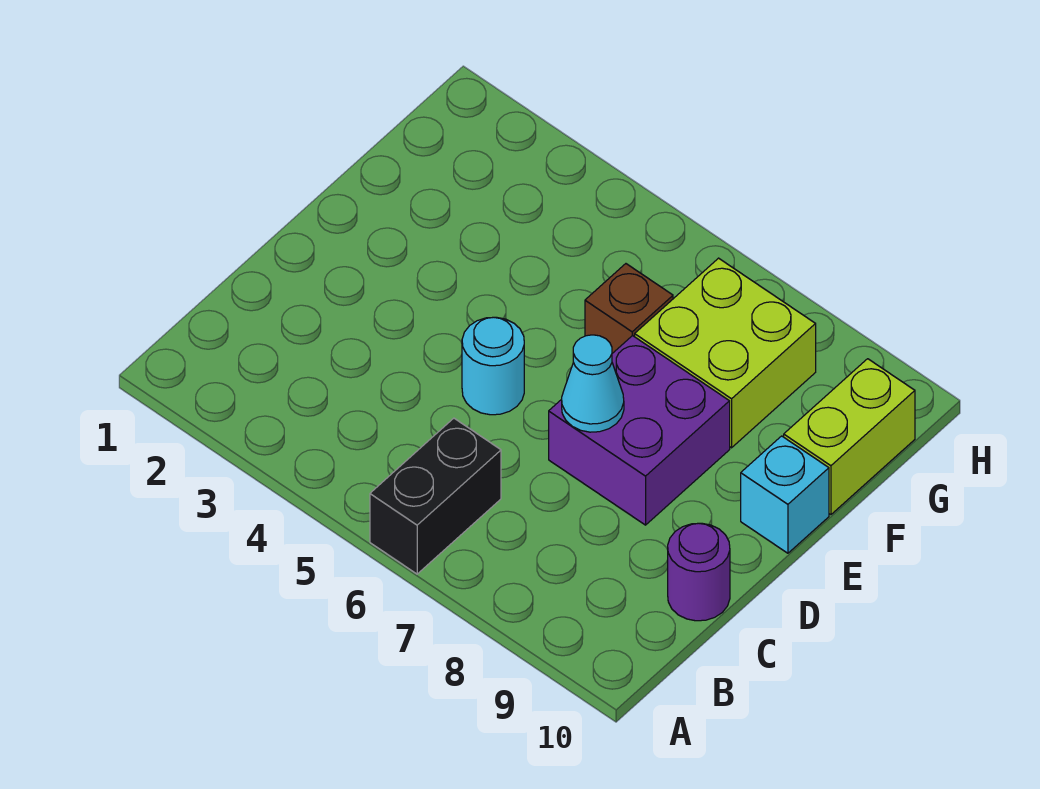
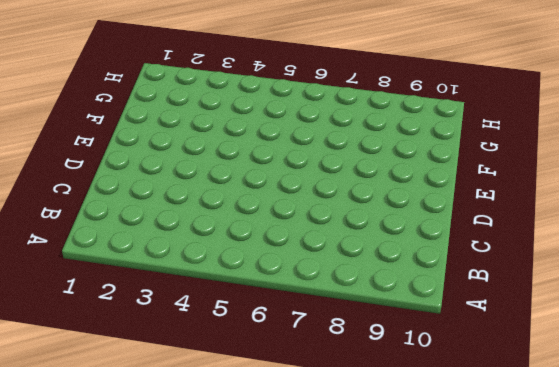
none -> black brick A6:B6 level 1
none -> purple round brick C10 level 1

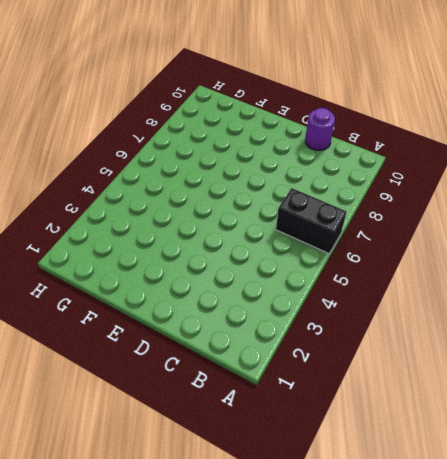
none -> cyan round brick D5 level 1
none -> purple brick D7:E8 level 1

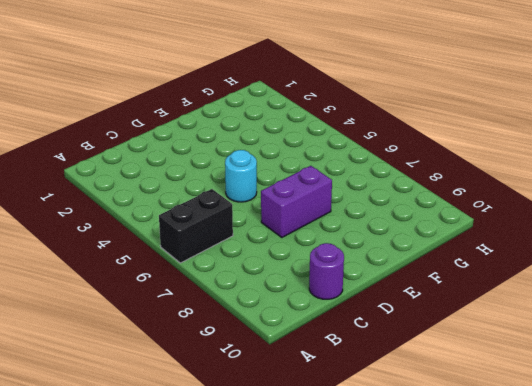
purple brick D7:E7 level 1 -> purple brick D7:E8 level 1
none -> cyan brick E10 level 1
none -> brown brick F6 level 1

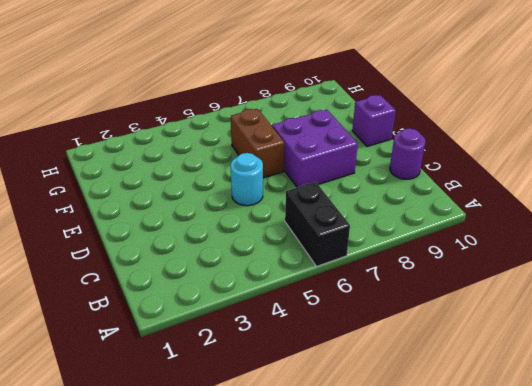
brown brick E6:F6 level 1 -> brown brick F6 level 1
purple brick E10 level 1 -> cyan brick E10 level 1
none -> lime brick F7:G8 level 1
none -> lime brick F10:G10 level 1

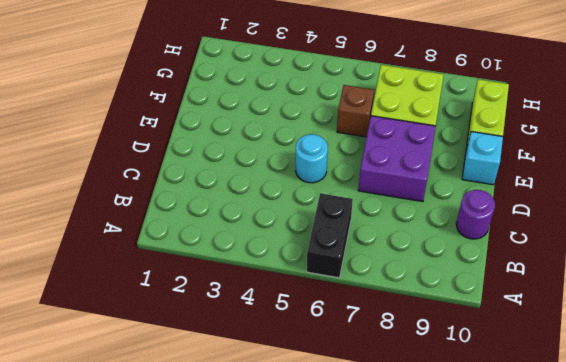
none -> cyan cone D7 level 2

